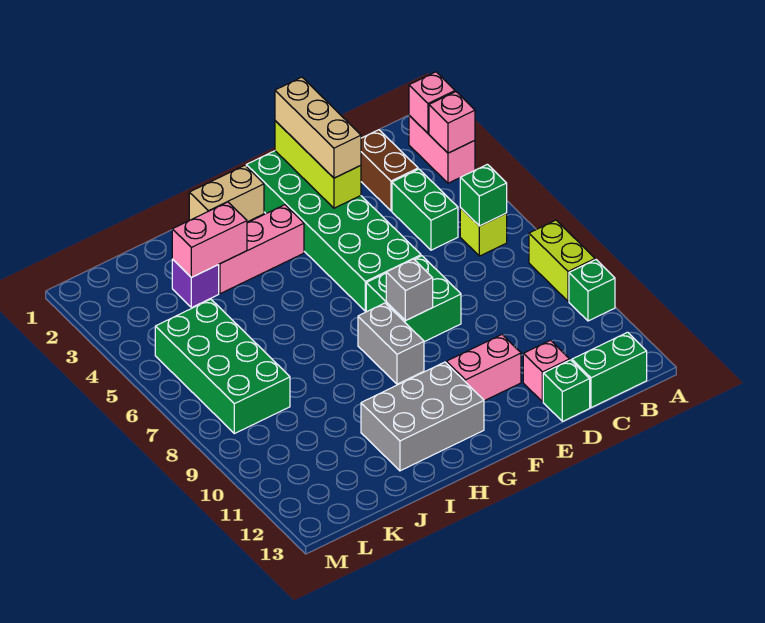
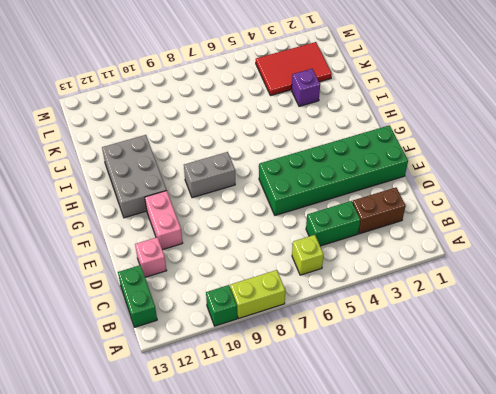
red tile K2:L4 level 1 -> none
none -> pink brick A2:A3 level 1
none -> green brick D13 level 1
none -> green brick E7:F8 level 1

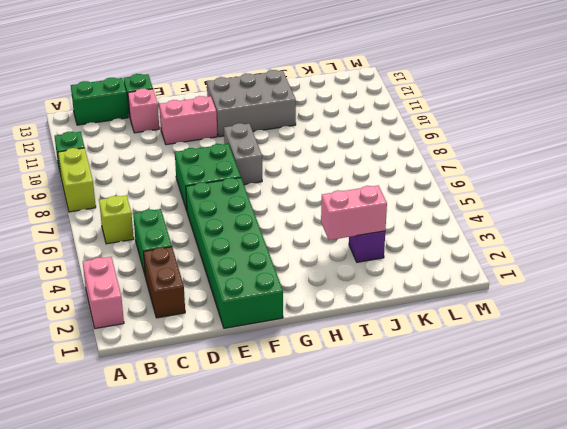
none -> tan brick G1:H1 level 1
none -> pink brick G3:I3 level 1
none -> green brick K5:L8 level 1

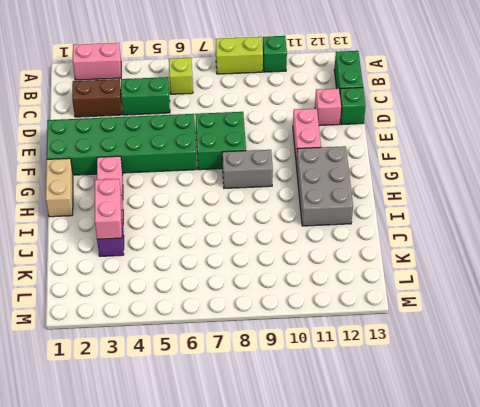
none -> green brick K5:L8 level 1
none -> pink brick A2 level 2
none -> pink brick A3 level 2

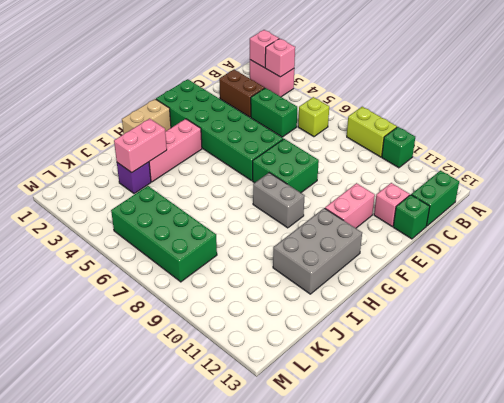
none -> green brick B6 level 2
none -> lime brick E1:E3 level 2
none -> grey brick F8 level 2

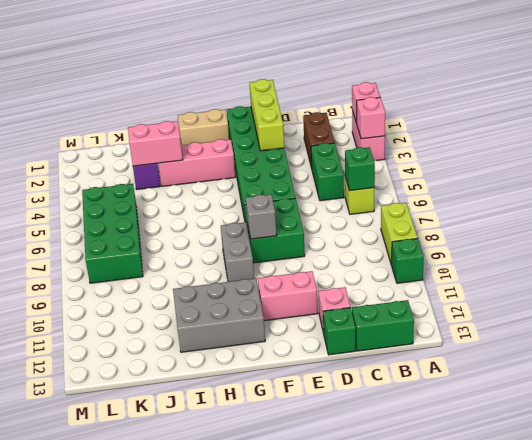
none -> tan brick E1:E3 level 3

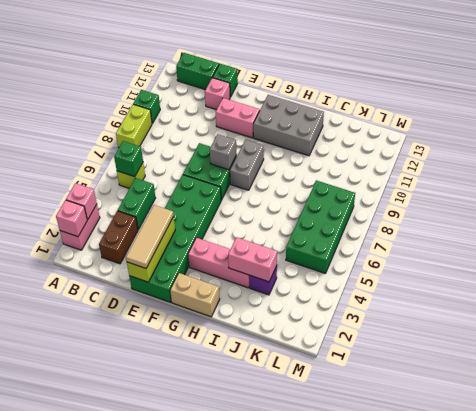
tan tile E1:E3 level 3 -> tan brick E1:E3 level 3

